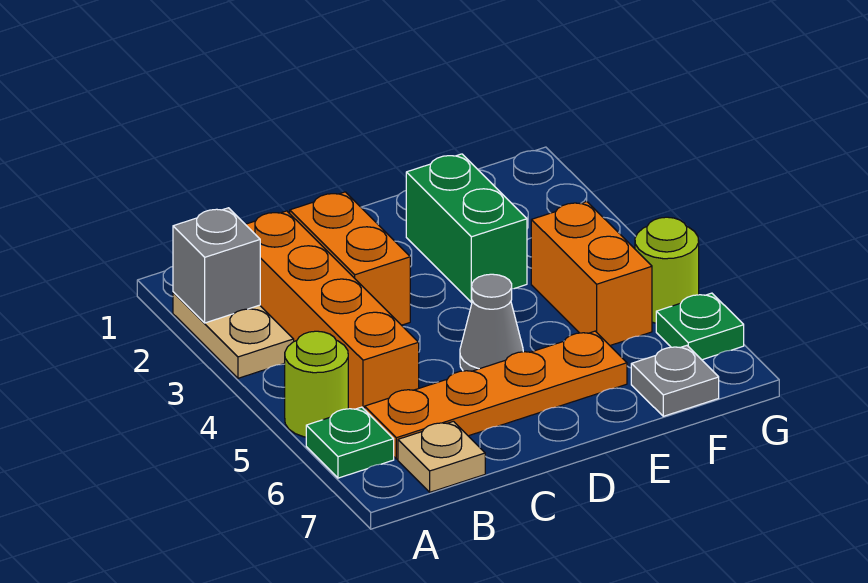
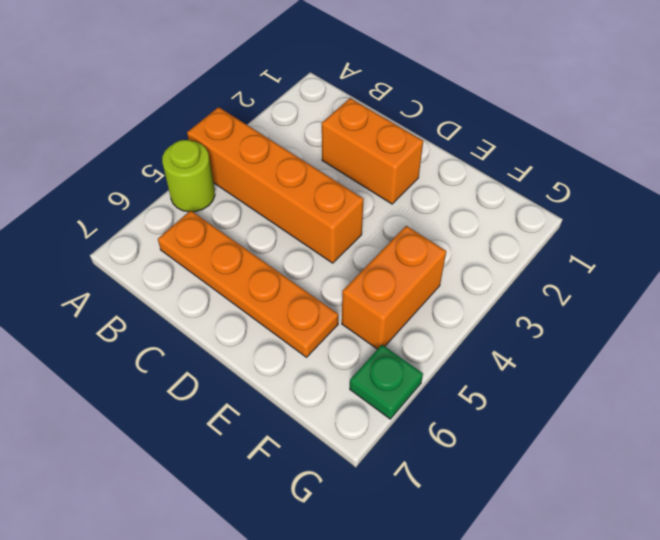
orange brick A4:D4 level 1 -> orange brick B2:B5 level 1
orange brick C2:D2 level 1 -> orange brick C2:C3 level 1
none -> tan plate A2:A3 level 1
none -> green plate A6 level 1
none -> tan plate B7 level 1

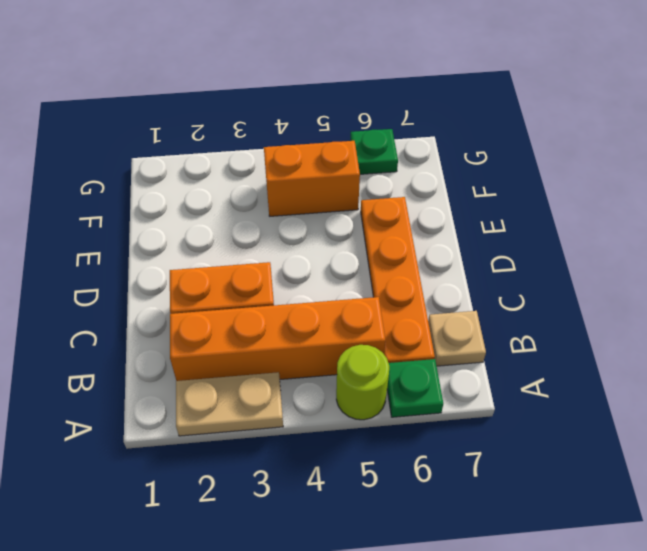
none -> grey cone D5 level 1
none -> green brick E2:E3 level 1
none -> grey plate F7 level 1

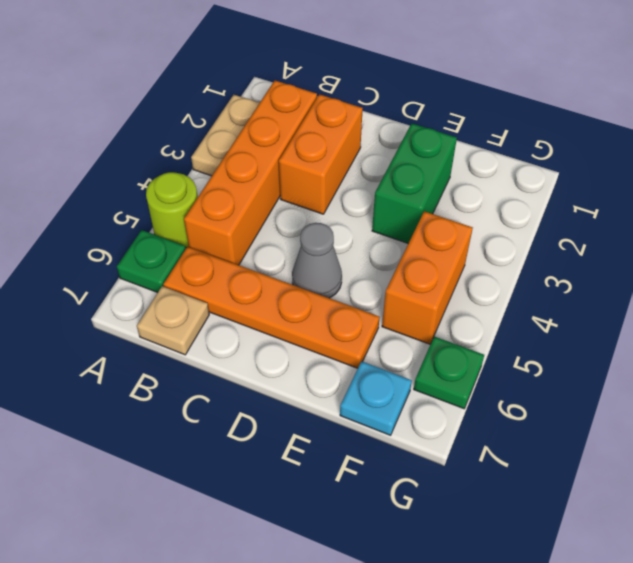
cyan plate F7 level 1 -> grey plate F7 level 1
none -> lime round brick G5 level 1
none -> grey brick A2 level 2

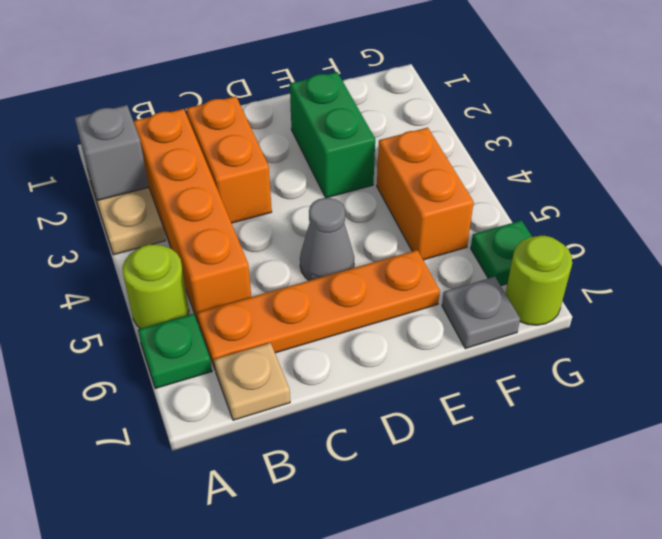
lime round brick G7 level 1 -> lime round brick G5 level 1

